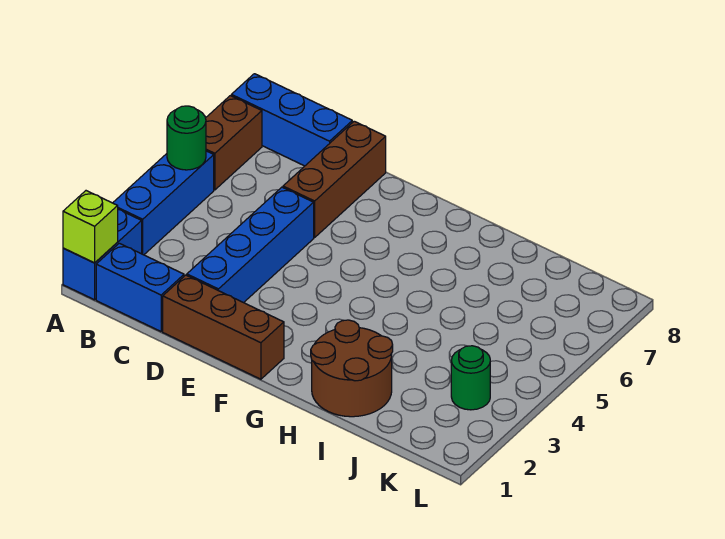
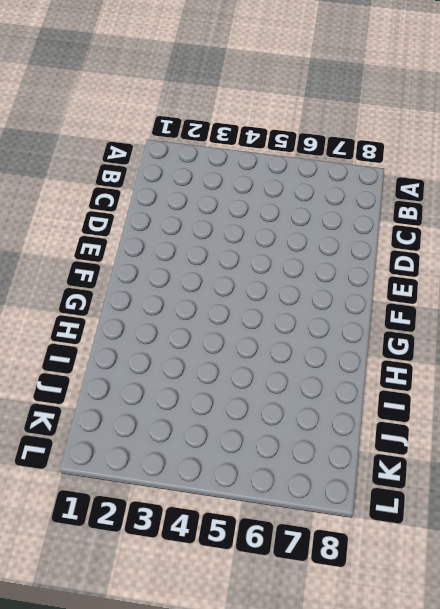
none -> blue brick A1:A2 level 1
none -> blue brick A3:A5 level 1
none -> brown brick A6:A7 level 1

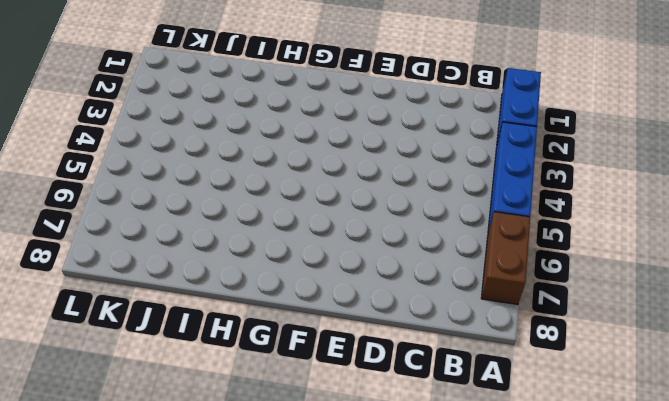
none -> blue brick A8:C8 level 1
none -> blue brick B1:C1 level 1
none -> brown brick D1:F1 level 1

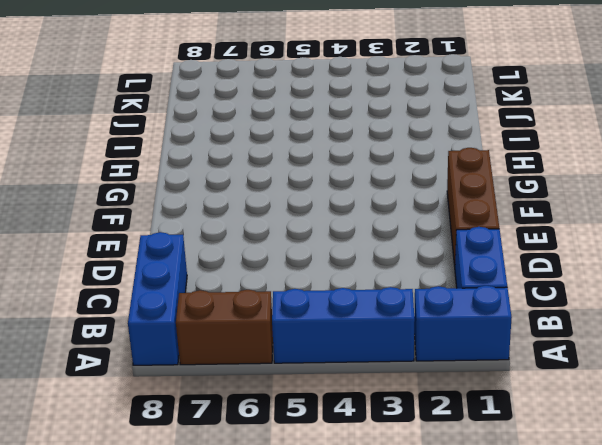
none -> blue brick D2:D5 level 1
none -> brown brick D6:D8 level 1
none -> brown round brick H1:I2 level 1

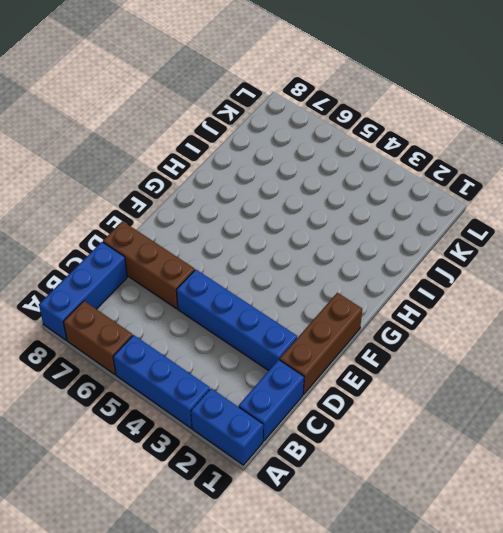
none -> brown round brick H1:I2 level 1
none -> green round brick K3 level 1
none -> lime brick A1 level 2

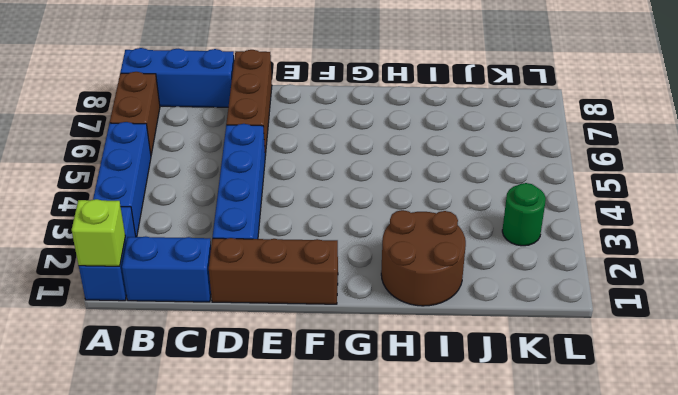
none -> green round brick A5 level 2

